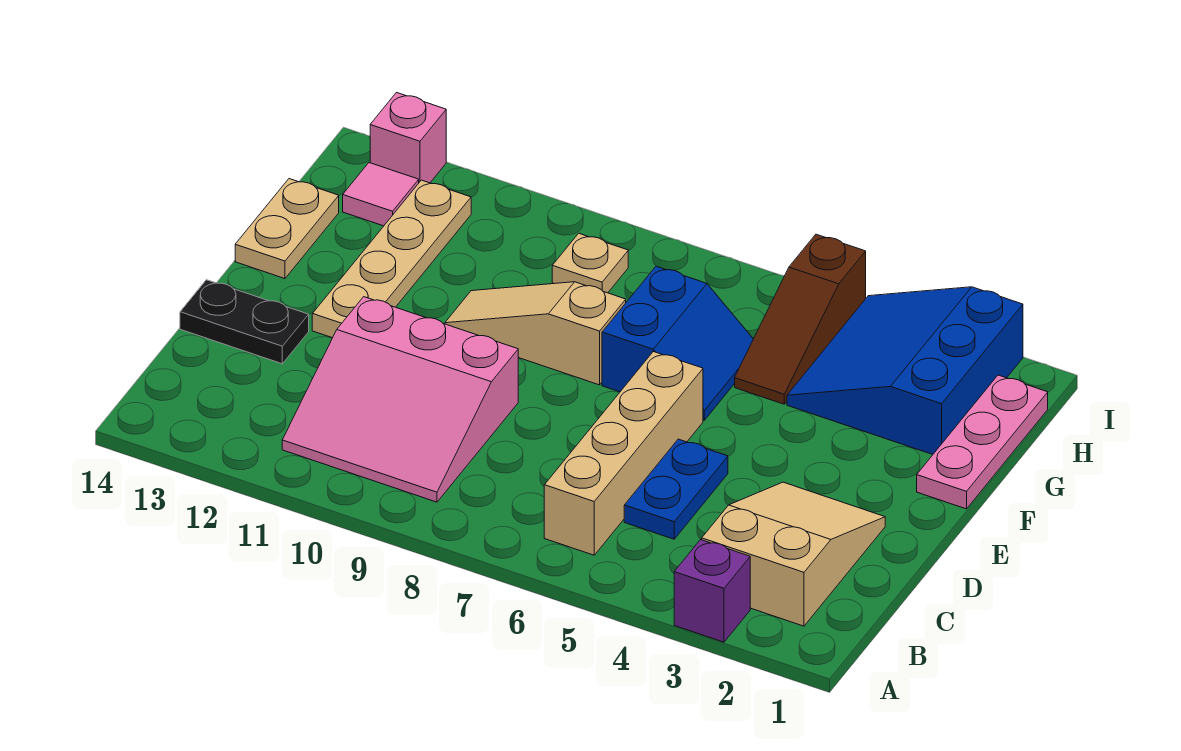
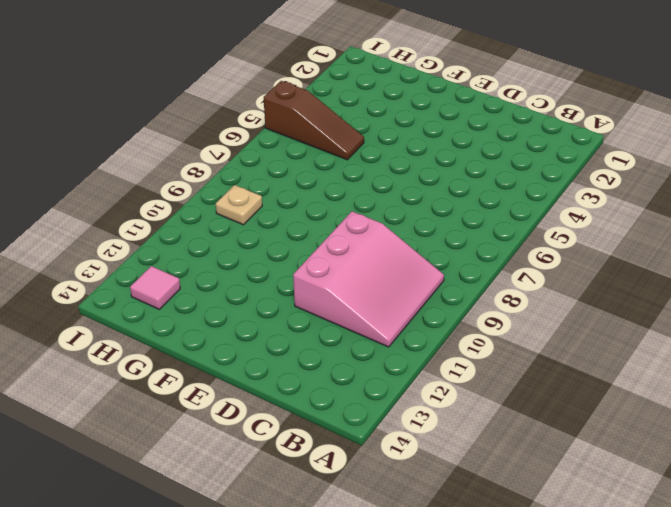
none -> purple brick A3 level 1
none -> tan slope B2:D3 level 1 top B
none -> tan brick B6:E6 level 1

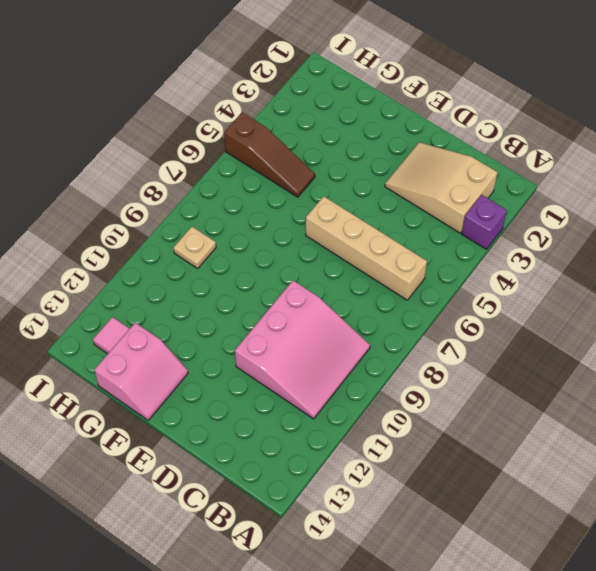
pink slope F13:G14 level 1 top G -> tan plate F14:G14 level 1
none -> blue plate C5:D5 level 1
none -> black plate D13:D14 level 1
none -> tan plate E12:H12 level 1

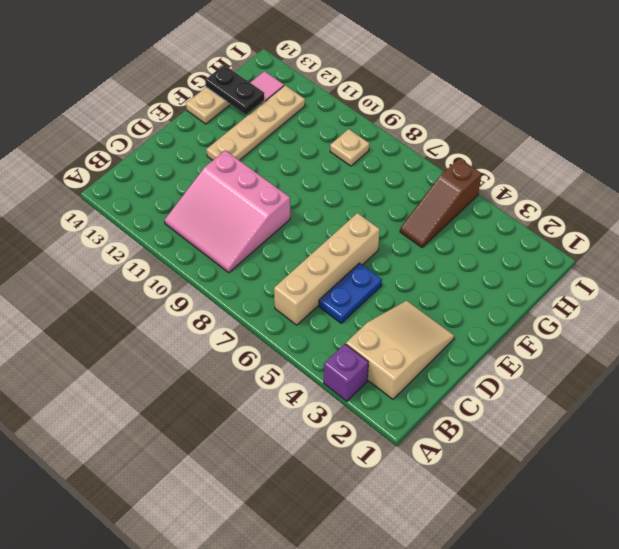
black plate G13:G14 level 2 -> black plate D13:D14 level 1
none -> pink plate F1:H1 level 1
none -> blue slope F6:G7 level 1 top 7
none -> tan slope F8:F10 level 1 top 8

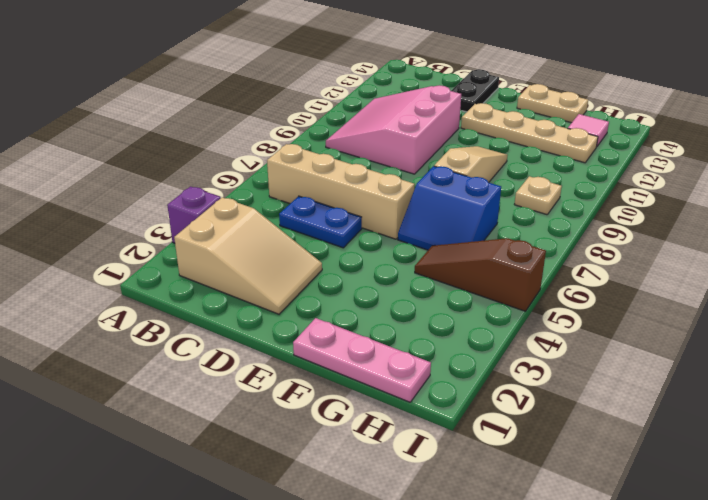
none -> blue slope G2:I4 level 1 top 2
none -> pink brick I13 level 1

